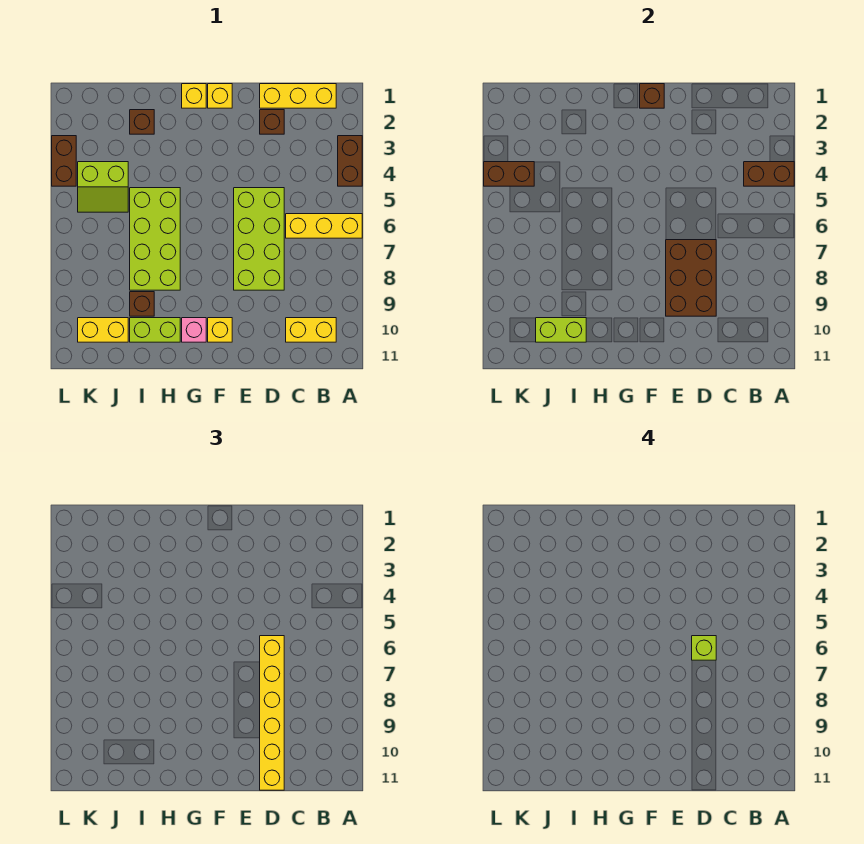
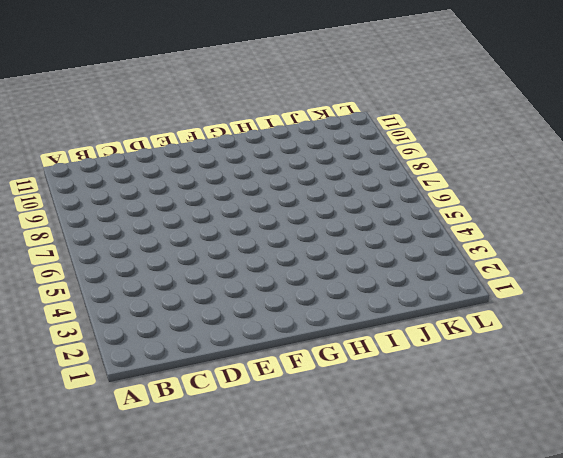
none -> brown brick A3:A4 level 1
none -> yellow brick A6:C6 level 1
none -> yellow brick B1:D1 level 1

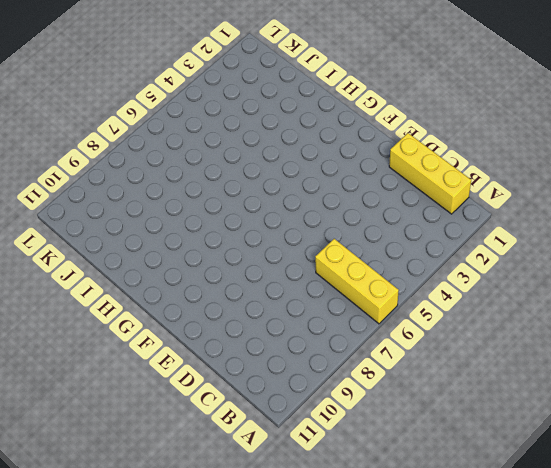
none -> brown brick A3:A4 level 1
none -> yellow brick B10:C10 level 1
none -> brown brick D2 level 1

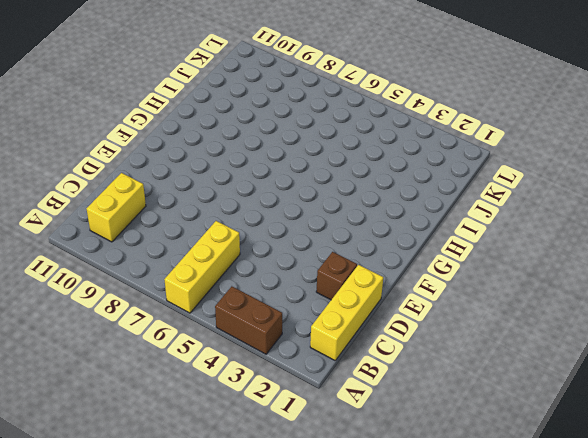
none -> lime brick D5:E8 level 1
none -> yellow brick F1 level 1
none -> yellow brick F10 level 1

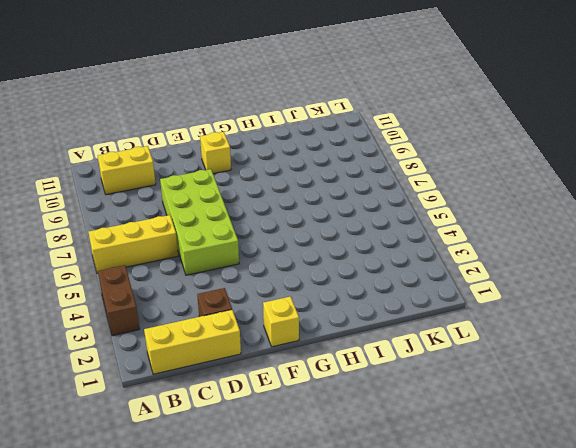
none -> yellow brick G1 level 1
none -> pink brick G10 level 1
none -> lime brick H5:I8 level 1

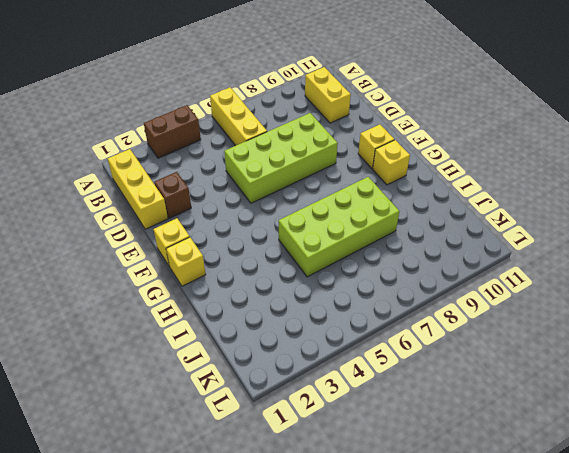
yellow brick G10 level 1 -> pink brick G10 level 1
none -> lime brick H10:I10 level 1
none -> brown brick I2 level 1
none -> brown brick I9 level 1

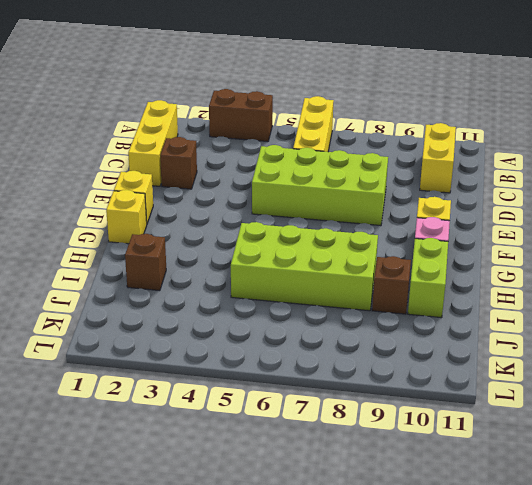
none -> lime slope J4:K5 level 1 top 4
none -> yellow brick J10:K10 level 1
none -> brown brick L3:L4 level 1

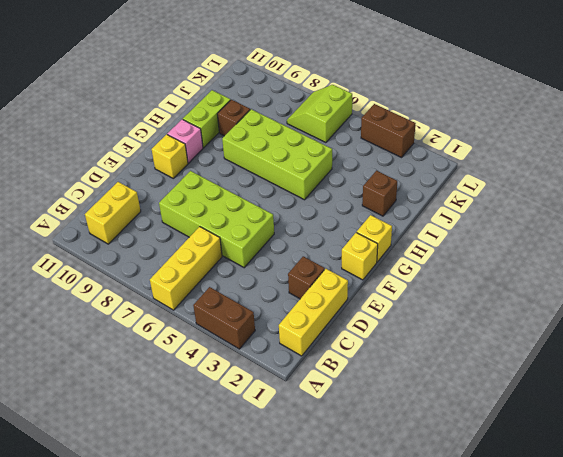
lime slope K6:L7 level 1 top 6 -> lime slope J4:K5 level 1 top 4
none -> yellow brick J10:K10 level 1
none -> brown brick A4:B4 level 2
none -> brown brick D7:E9 level 2

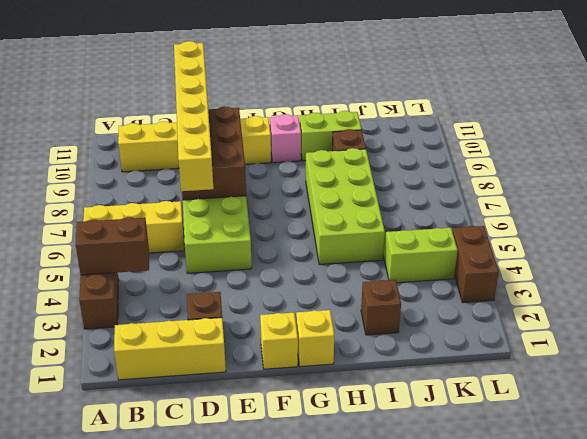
none -> yellow brick J10:K10 level 1
none -> brown brick F1 level 2
none -> lime brick I10:J10 level 2

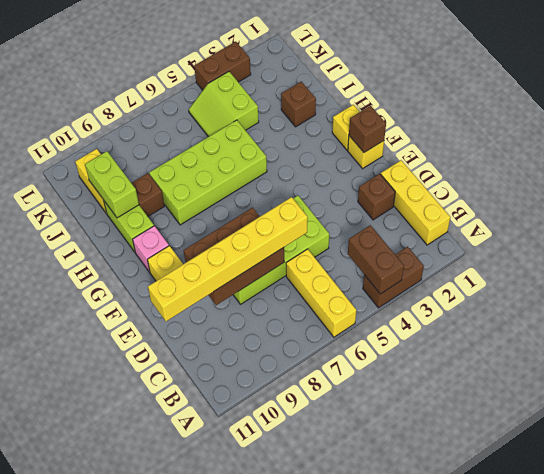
none -> yellow brick B10:C10 level 1
none -> brown brick K4:L4 level 2
none -> lime brick D6 level 4

